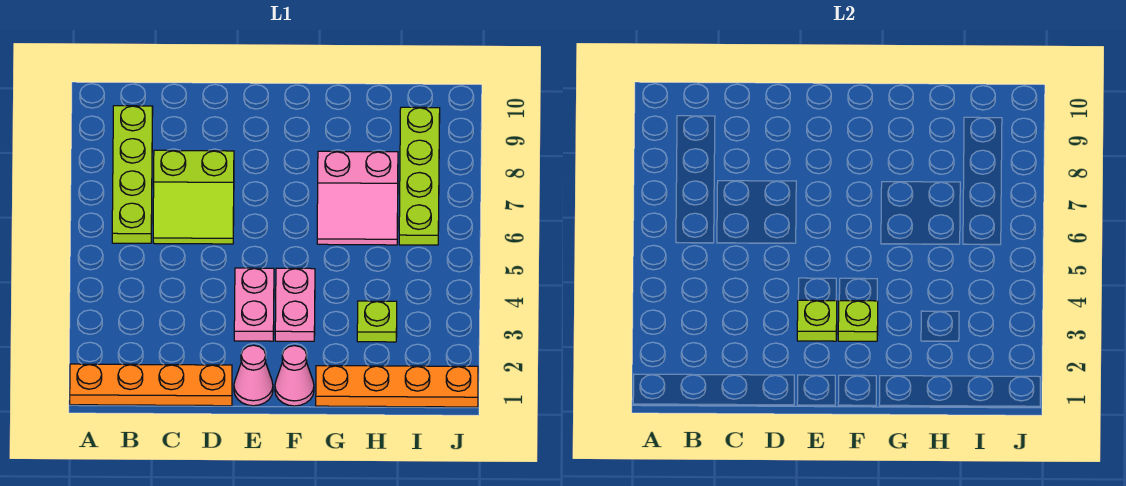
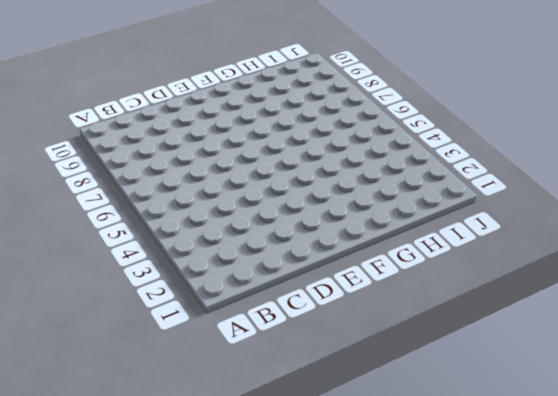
none -> orange plate A1:D1 level 1
none -> lime plate B6:B9 level 1
none -> lime slope C6:D7 level 1 top 7

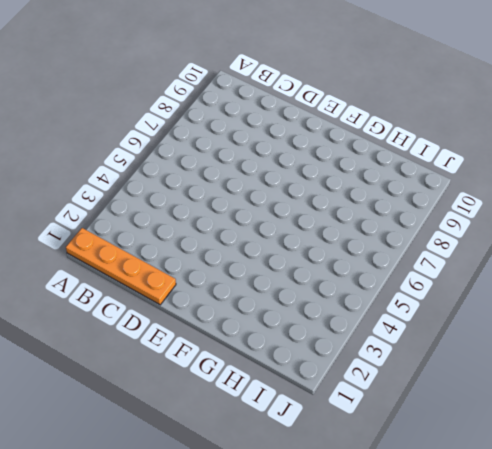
none -> lime plate B6:B9 level 1
none -> lime slope C6:D7 level 1 top 7
none -> pink cone E1 level 1

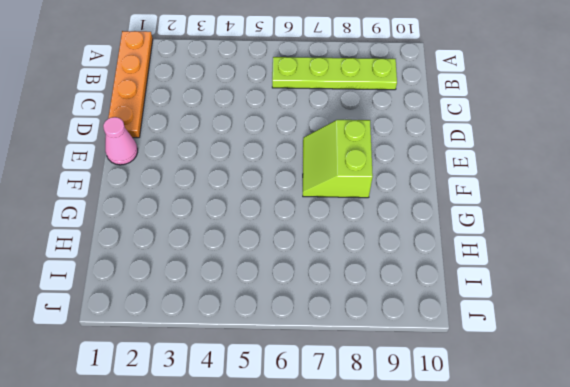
lime slope E7:F8 level 1 top 8 -> lime slope C6:D7 level 1 top 7
none -> pink plate E3:E4 level 1
none -> pink cone F1 level 1
none -> pink plate F3:F4 level 1

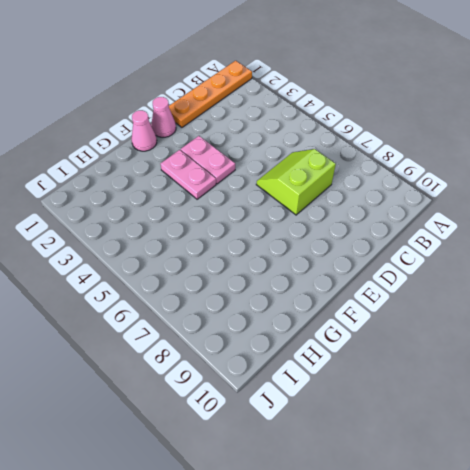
none -> lime plate B6:B9 level 1
none -> orange plate G1:J1 level 1
none -> pink slope G6:H7 level 1 top 7

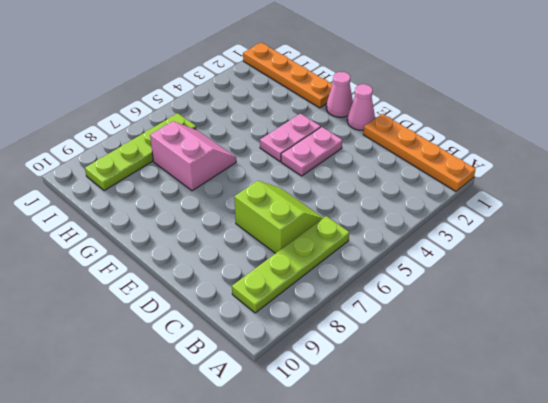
none -> lime plate H3 level 1
none -> lime plate E3 level 2
none -> lime plate F3 level 2

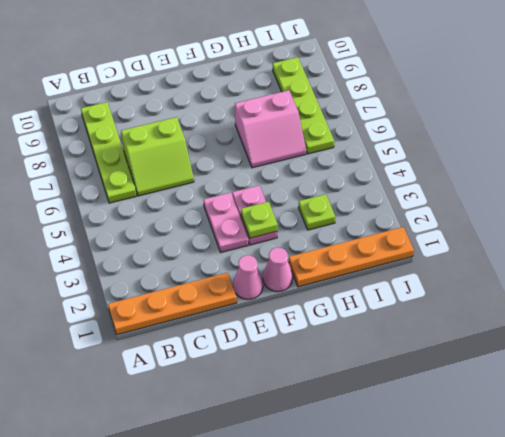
none -> lime plate E3 level 2

